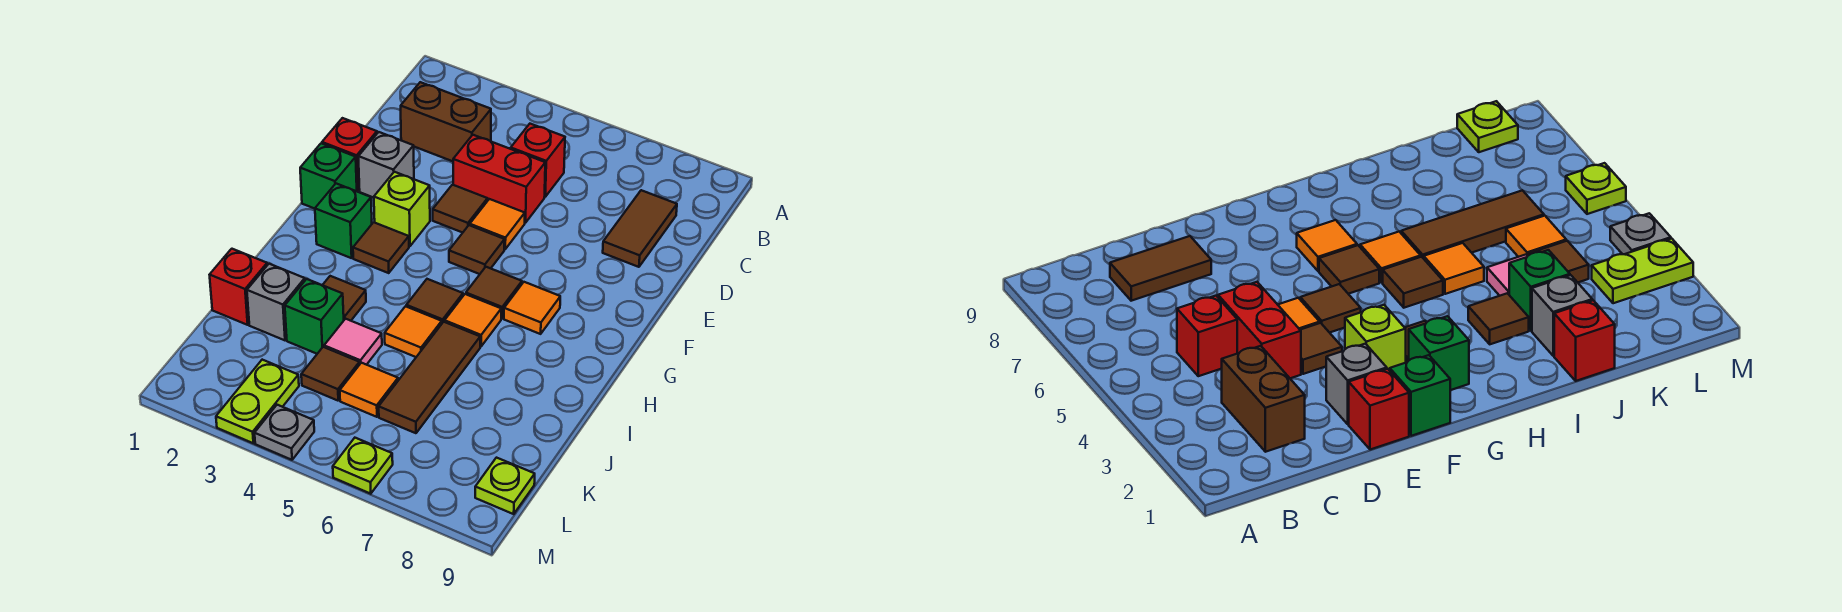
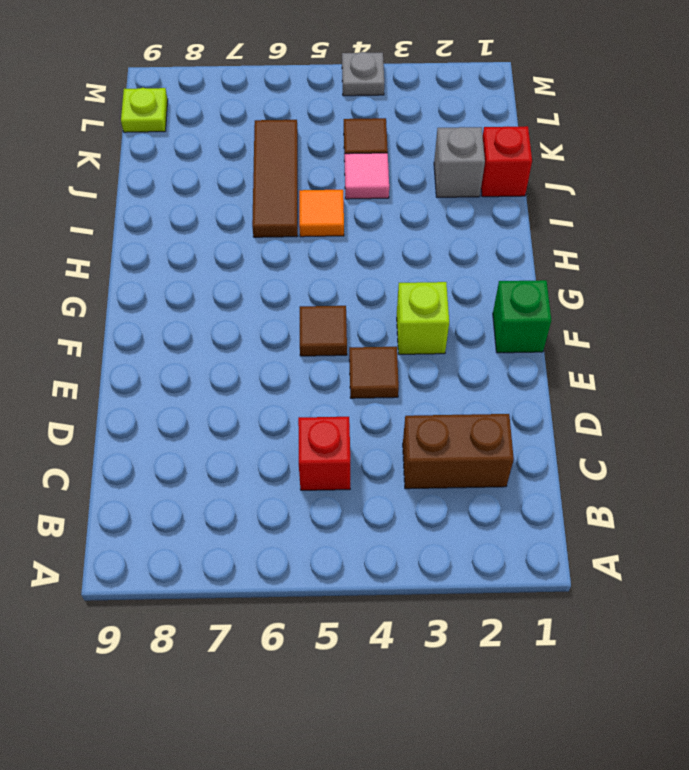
none -> brown tile C8:D8 level 1
none -> red brick D4:D5 level 1
none -> red brick E1 level 1
none -> grey brick E2 level 1

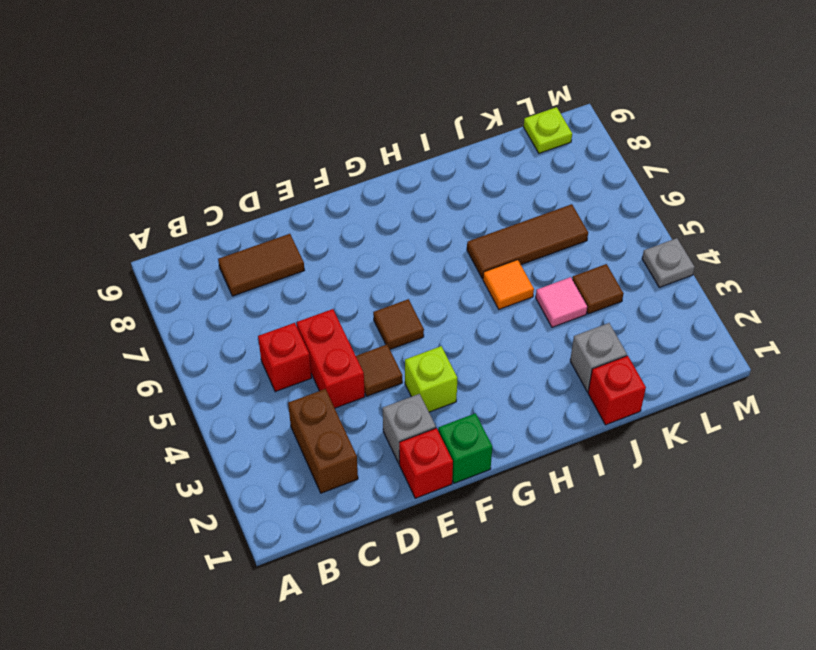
none -> orange tile E5 level 1
none -> green brick G2 level 1
none -> brown tile G3 level 1
none -> brown tile G6 level 1

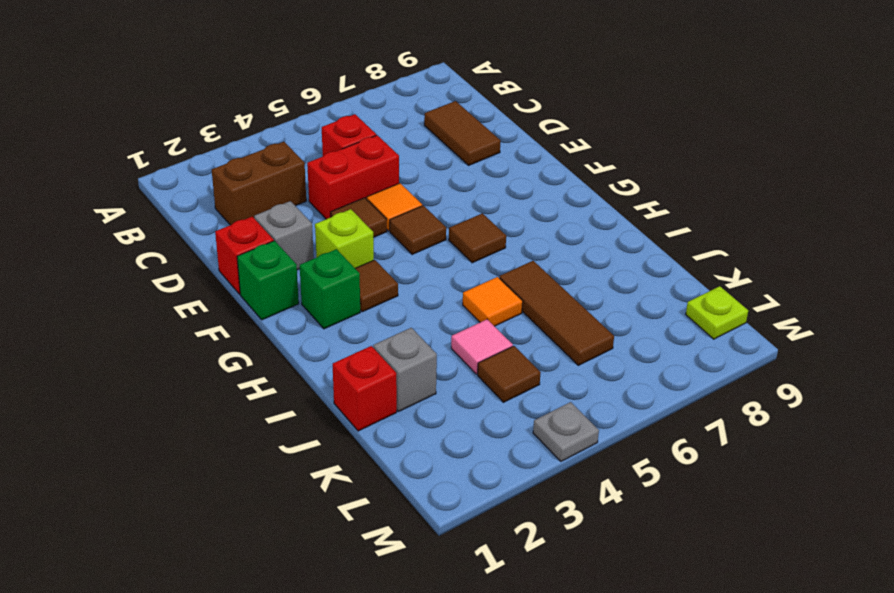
none -> orange tile G7 level 1
none -> brown tile H5 level 1
none -> orange tile H6 level 1
none -> brown tile I3 level 1

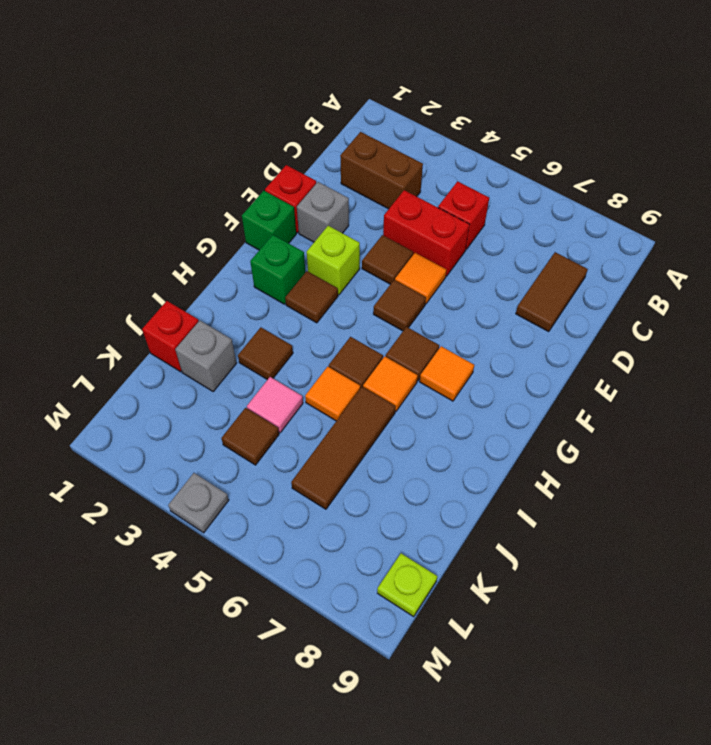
none -> green brick J3 level 1
none -> orange tile K5 level 1
none -> lime plate L3:M3 level 1
none -> lime plate M6 level 1

